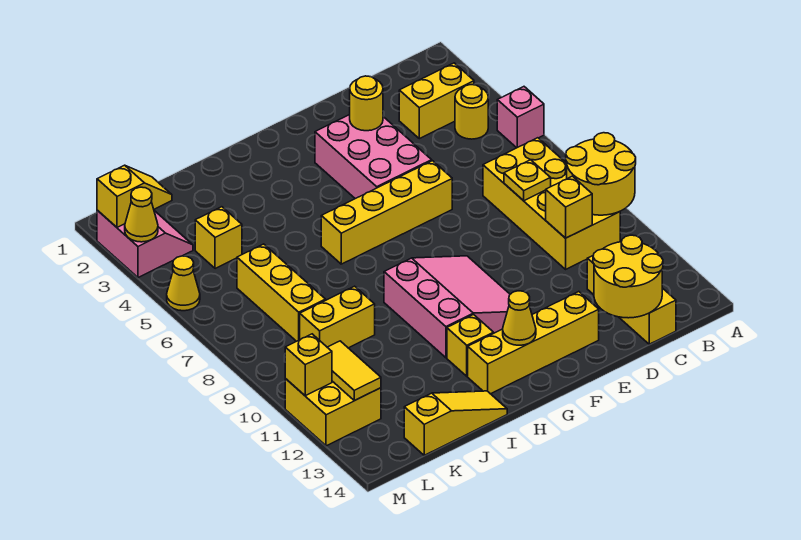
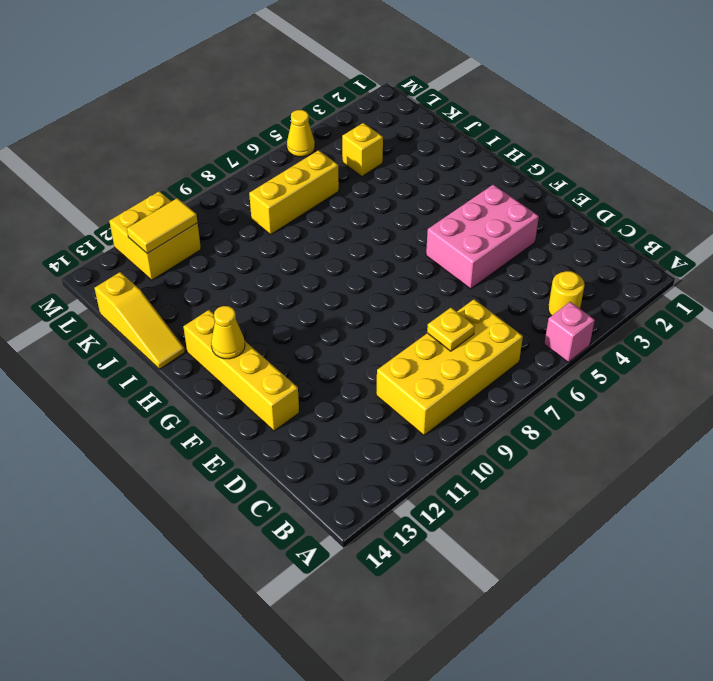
none -> yellow brick B3:C3 level 1
none -> yellow brick C12:C14 level 1
none -> yellow brick E6:H6 level 1

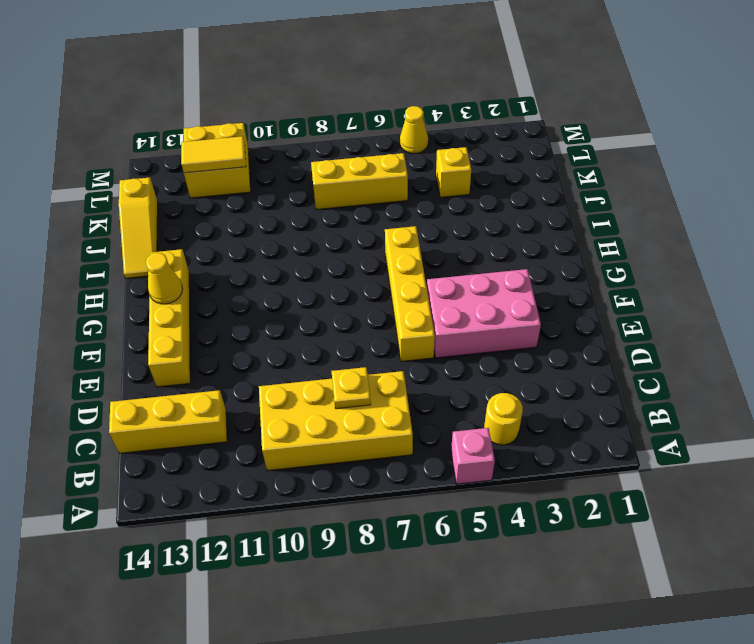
none -> yellow brick B3:C3 level 1
none -> pink slope F9:H11 level 1 top H
none -> yellow brick H12 level 1

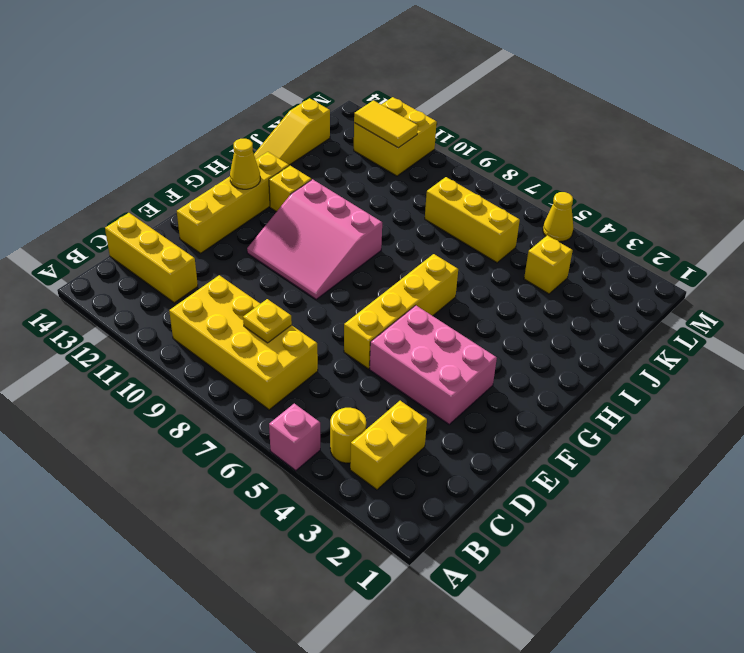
none -> yellow brick J9:K9 level 1
none -> pink slope L2:M3 level 1 top M
none -> yellow round brick A9:B10 level 2

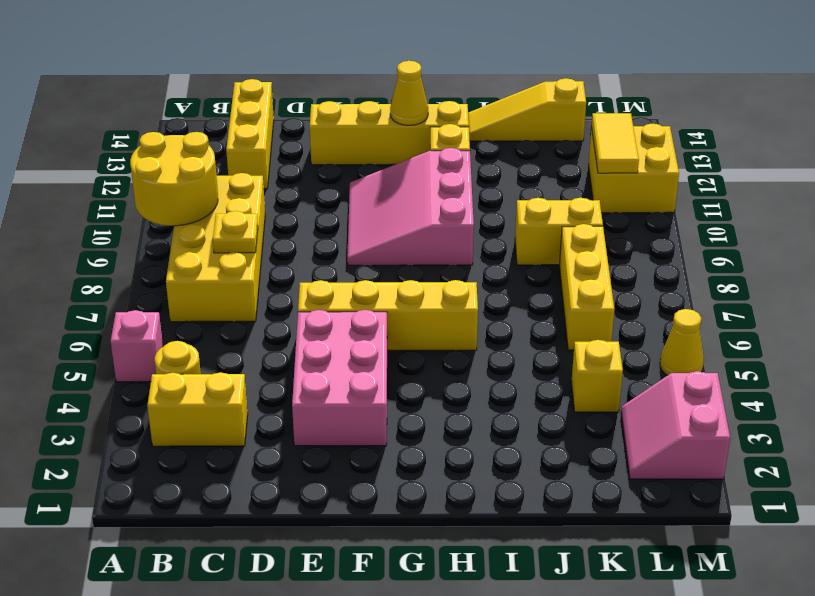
none -> yellow brick C10 level 2
none -> yellow round brick C13:D14 level 2
none -> yellow round brick E3 level 2

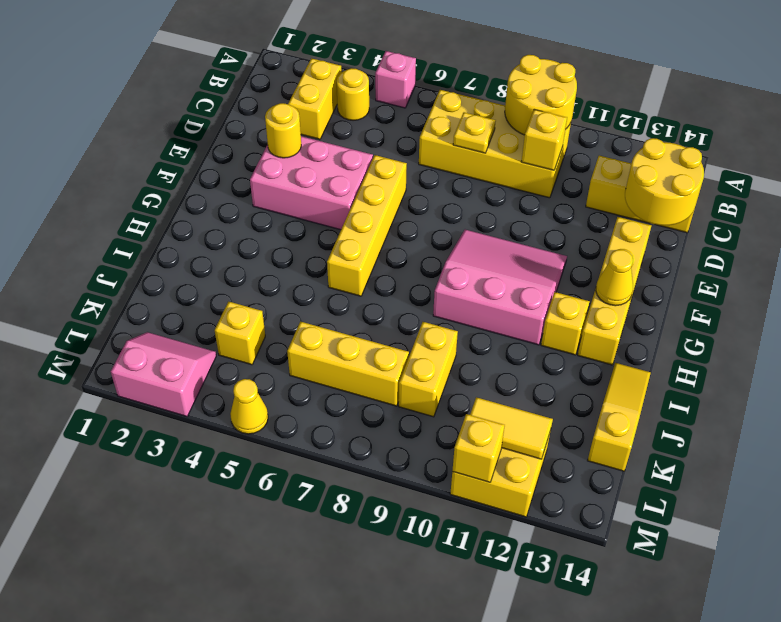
none -> yellow slope L2:M2 level 2 top M
none -> yellow cone M3 level 2

